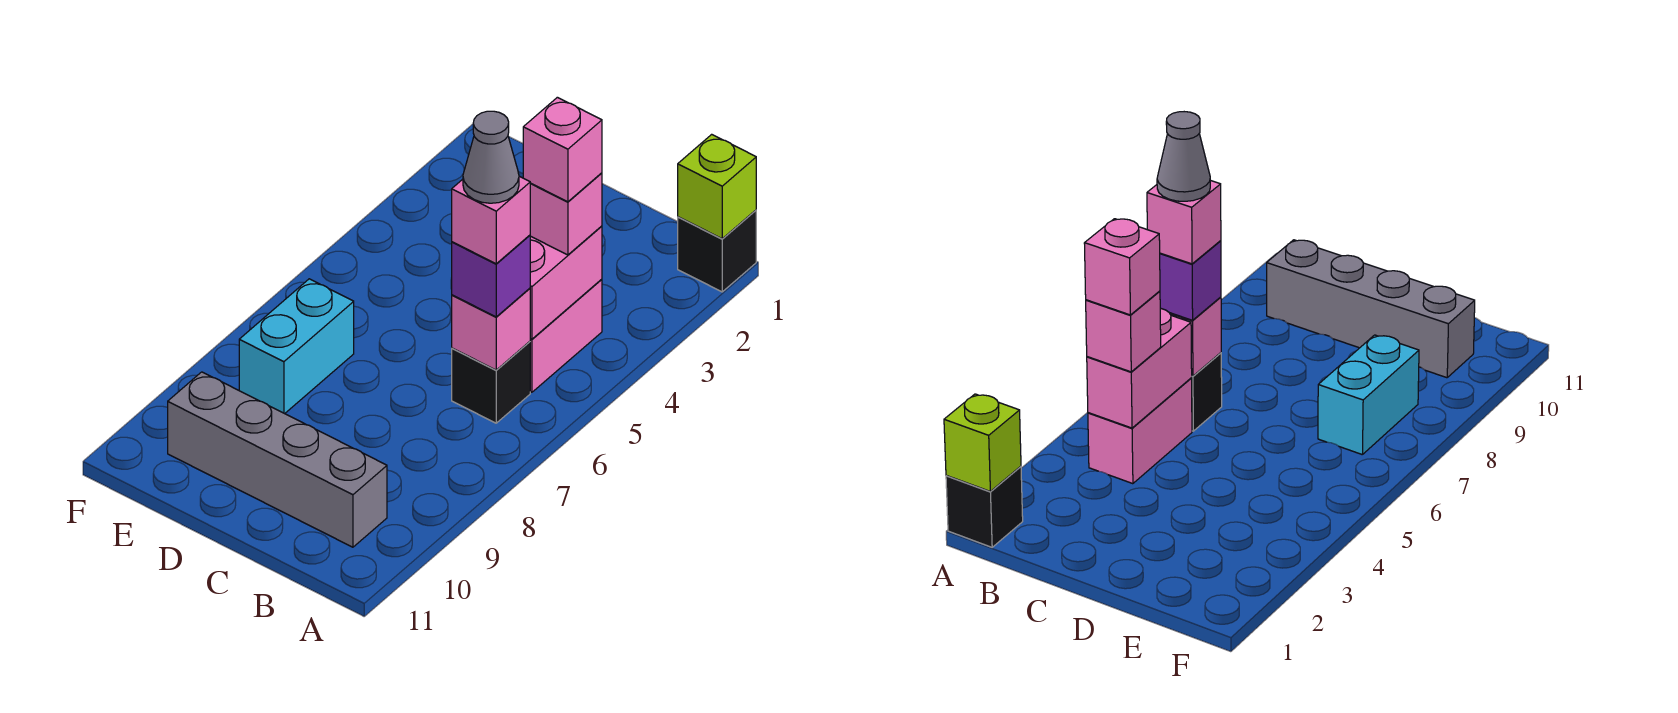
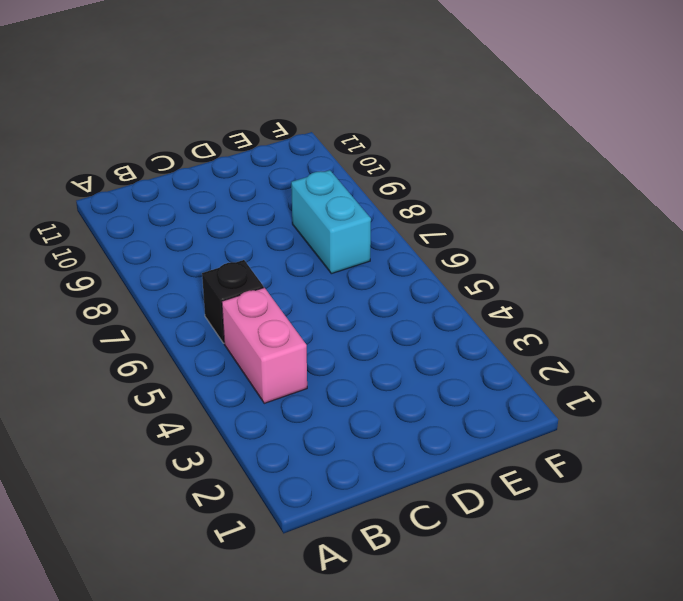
none -> black brick A1 level 1
none -> grey brick B10:E10 level 1
none -> lime brick A1 level 2

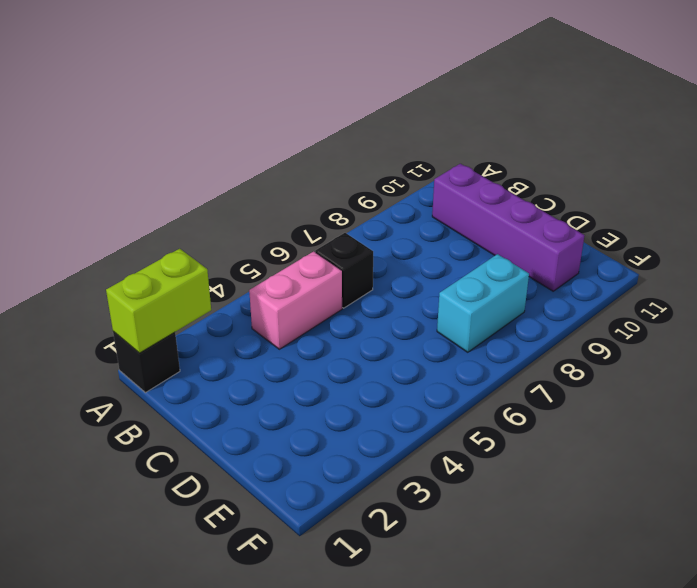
lime brick A1:A2 level 2 -> lime brick A1 level 2
purple brick B10:E10 level 1 -> grey brick B10:E10 level 1
none -> pink brick B4:B5 level 2
none -> pink brick B6 level 2
none -> pink brick B4 level 3

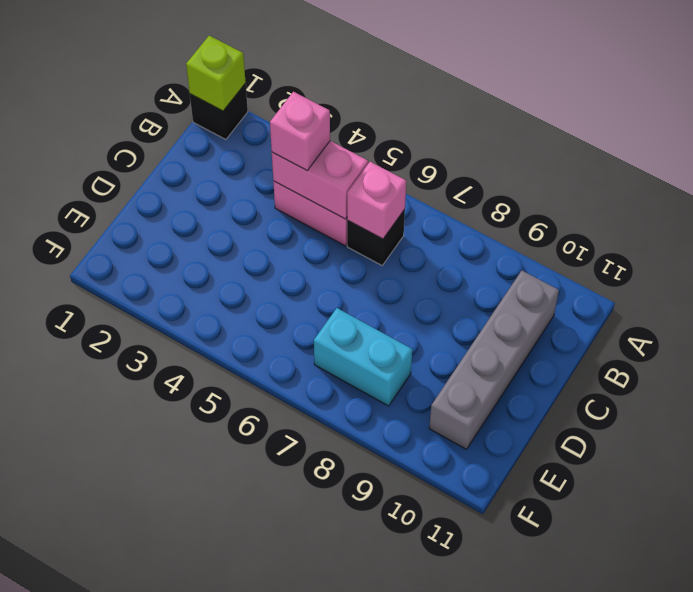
none -> purple brick B6 level 3
none -> pink brick B4 level 4
none -> pink brick B6 level 4

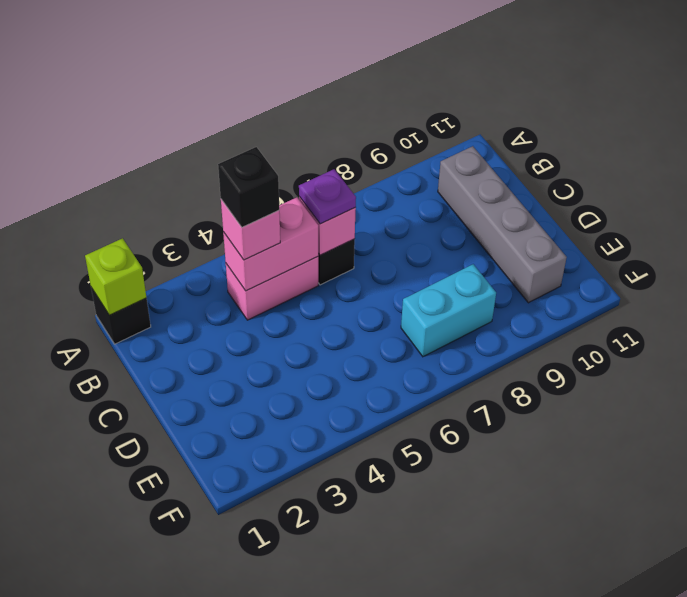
black brick B4 level 4 -> pink brick B4 level 4
purple plate B6 level 3 -> purple brick B6 level 3
none -> pink brick B6 level 4
none -> grey cone B6 level 5

